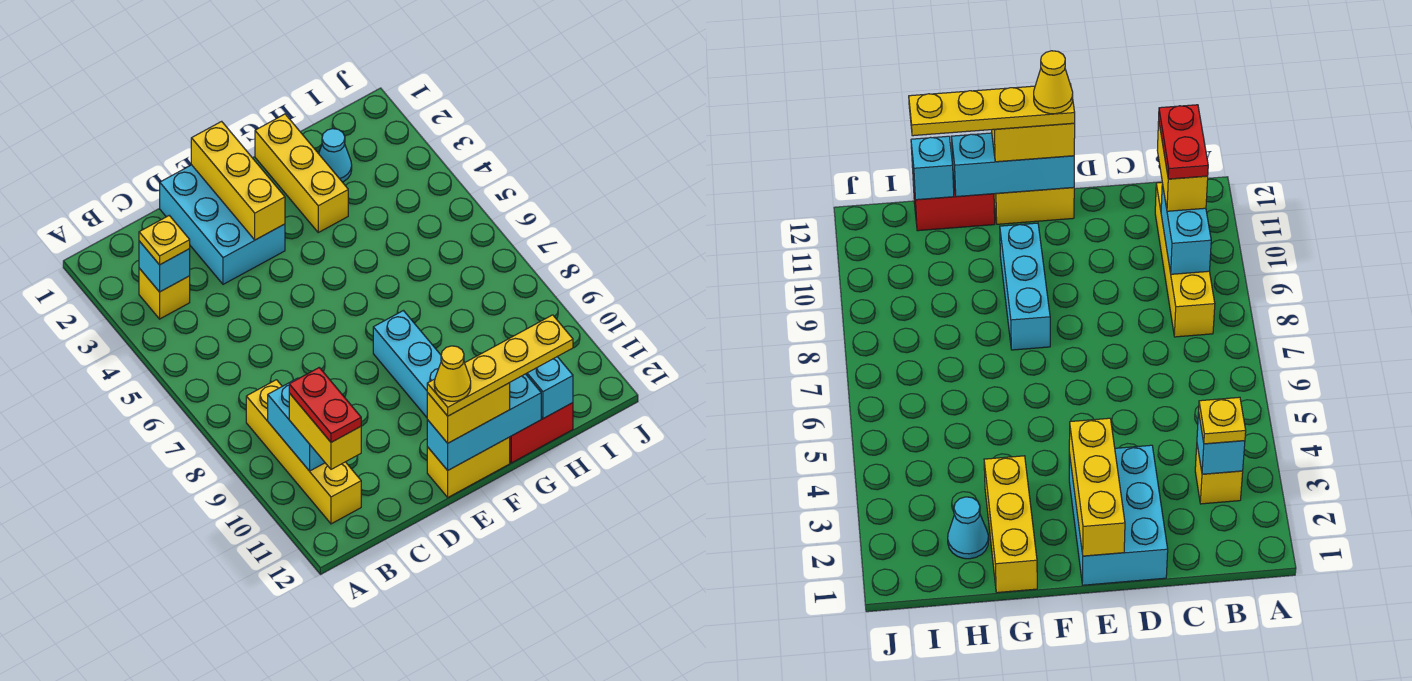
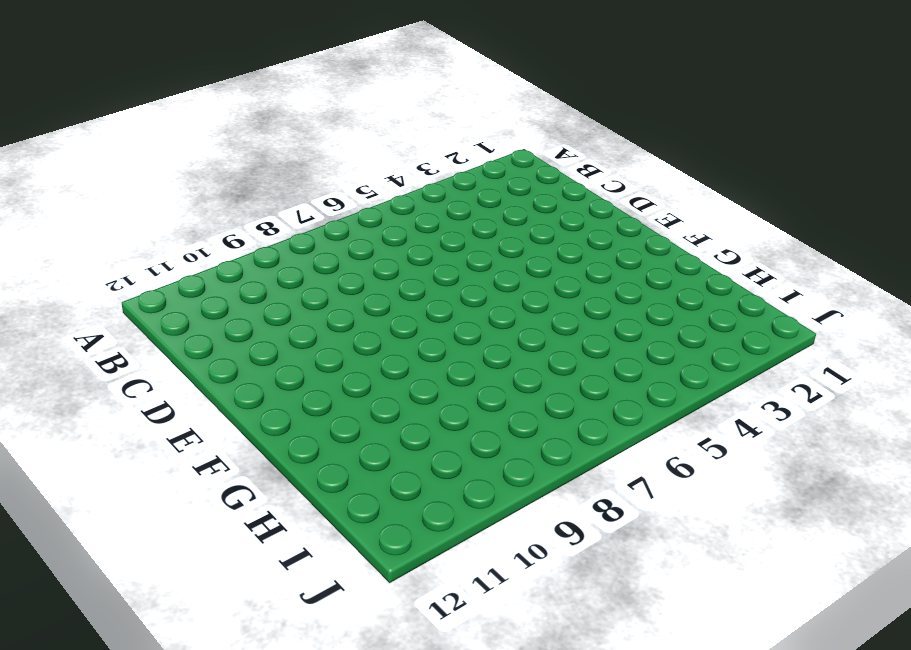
none -> yellow brick B3 level 1
none -> yellow brick B8:B11 level 1
none -> cyan brick D1:E3 level 1

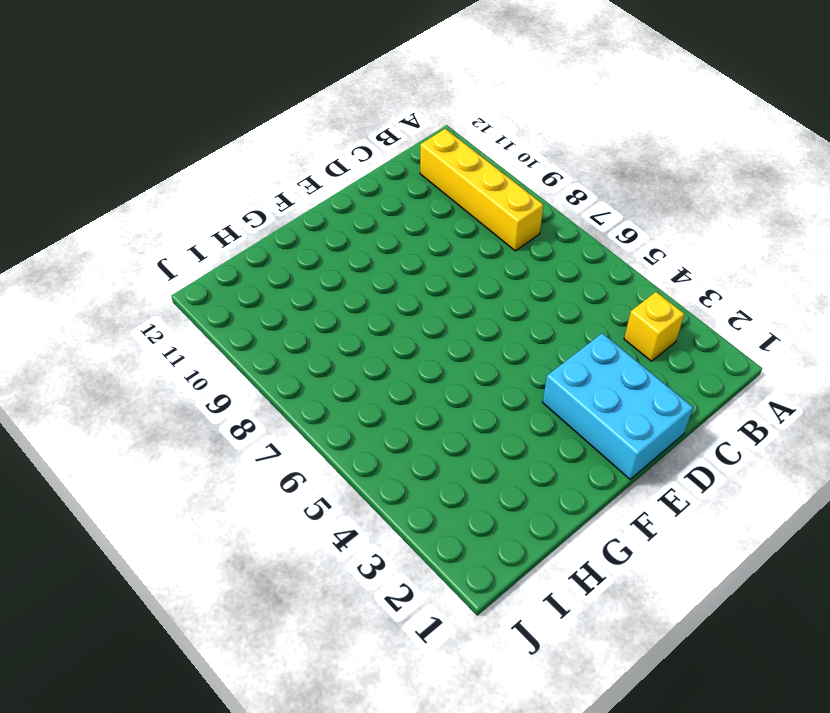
none -> yellow brick E12:F12 level 1
none -> cyan brick F8:F10 level 1
none -> yellow brick G1:G3 level 1

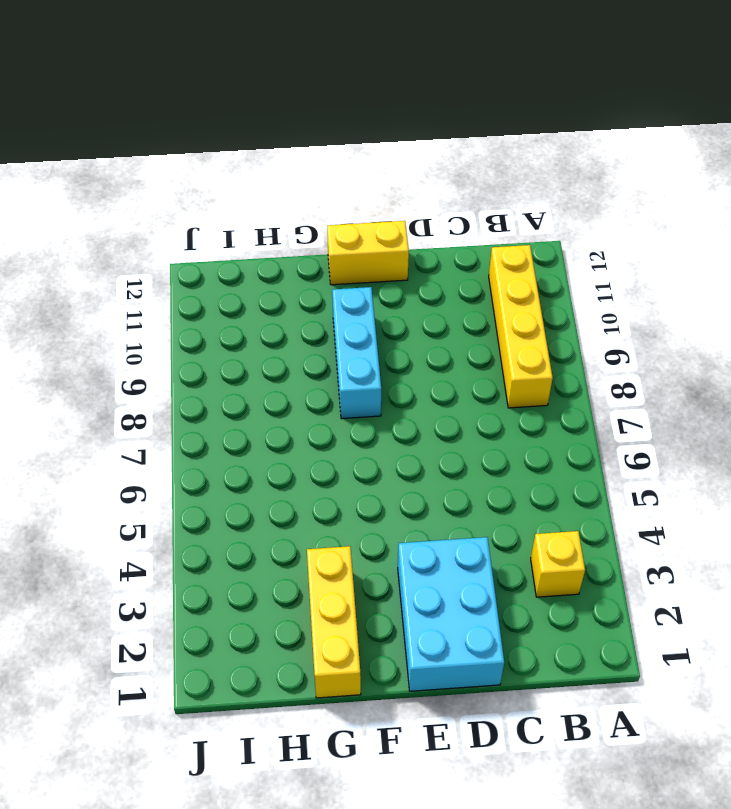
none -> red brick G12:H12 level 1
none -> cyan cone H2 level 1
none -> cyan brick B3 level 2

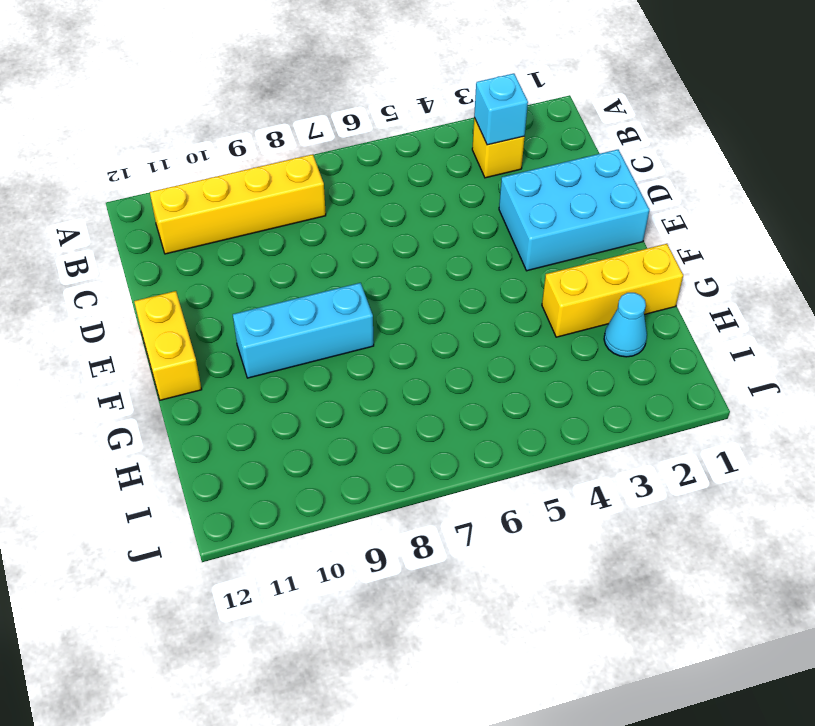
none -> red brick G12:H12 level 1
none -> cyan brick B9:B10 level 2
none -> yellow brick E1:E3 level 2

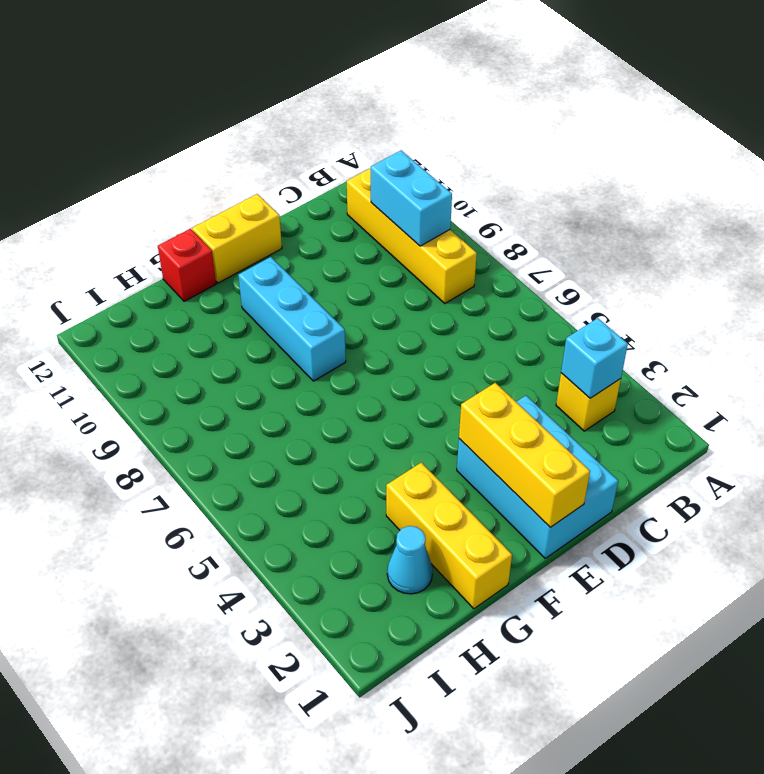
red brick G12 level 1 -> red brick G12:H12 level 1
none -> cyan brick E12:G12 level 2
none -> cyan brick H12 level 2
none -> yellow plate B3 level 3

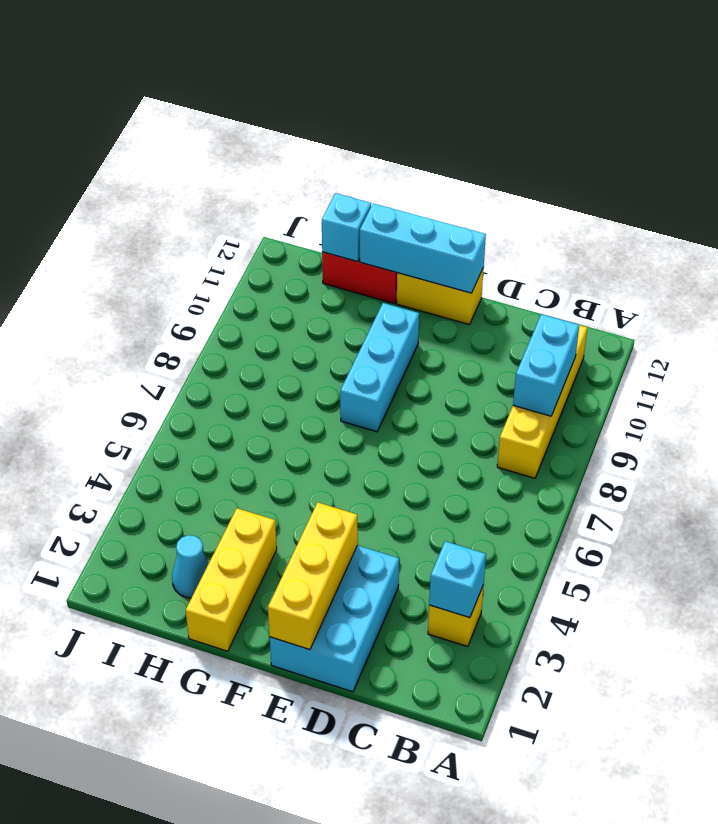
none -> yellow plate B3 level 3
none -> yellow brick B10:B11 level 3
none -> yellow brick E12:F12 level 3

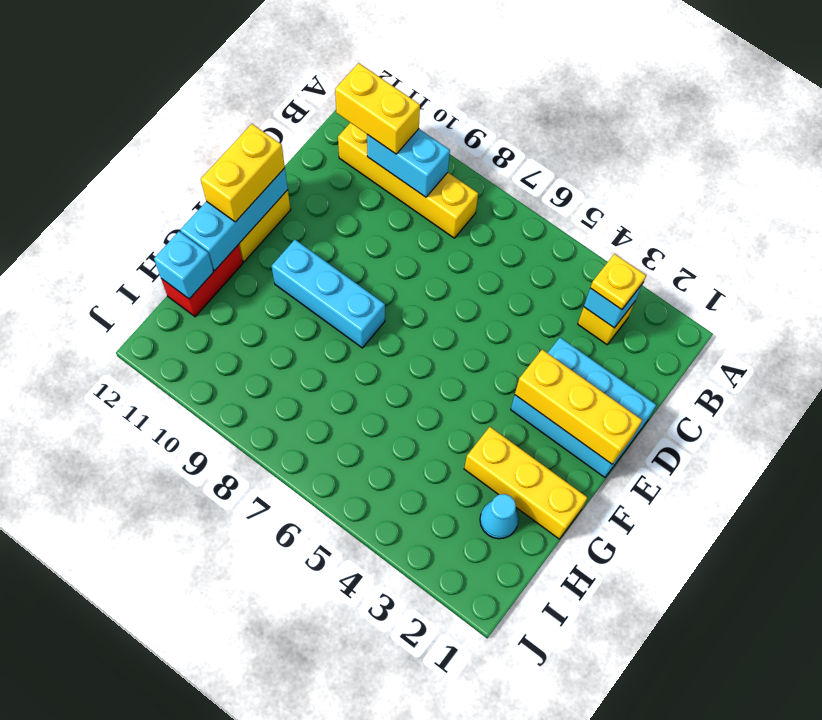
none -> red plate B10:B11 level 4
none -> yellow plate E12:H12 level 4
none -> yellow cone E12 level 5

